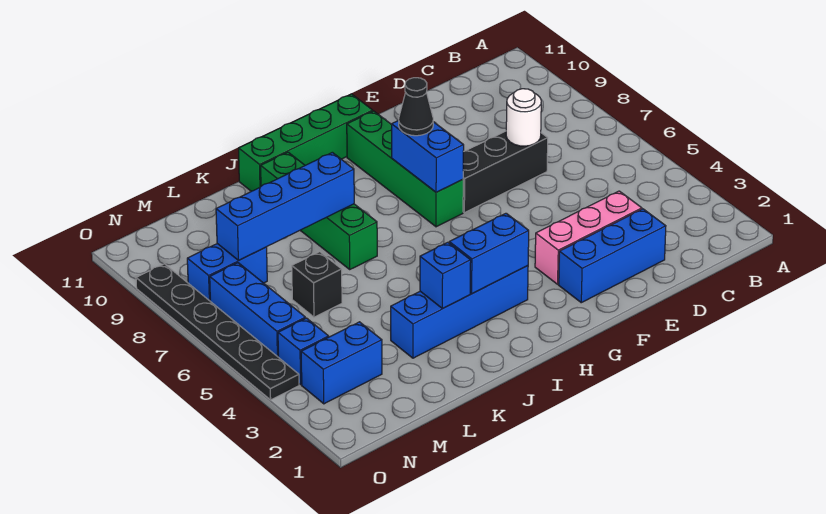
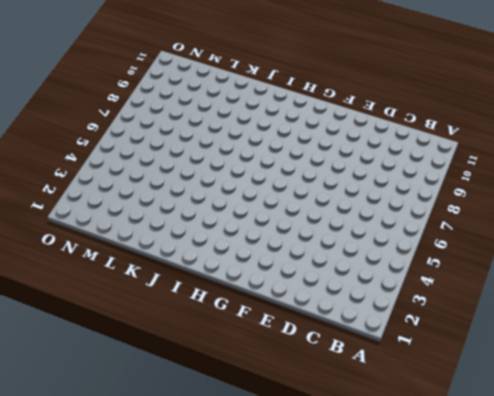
none -> blue brick D2:F2 level 1
none -> pink brick D3:F3 level 1
none -> black brick D7:F7 level 1

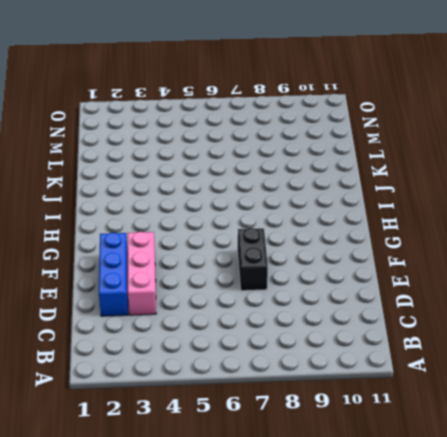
black brick E7:F7 level 1 -> black brick D7:F7 level 1
none -> green brick G7:G10 level 1
none -> green brick G11:J11 level 1
none -> blue brick H3:K3 level 1

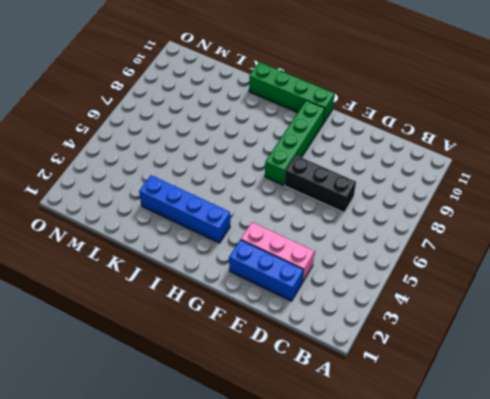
none -> green brick J7:J10 level 1
none -> black brick L6 level 1
none -> blue brick M3:N3 level 1

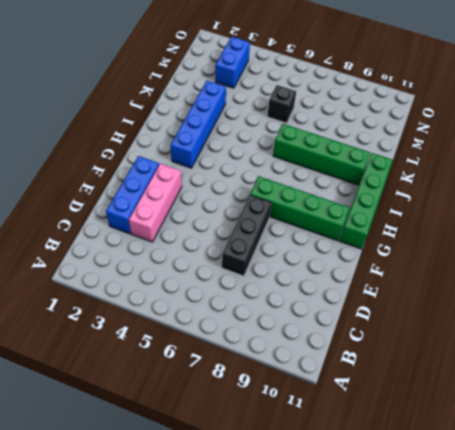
none -> blue brick M8:N8 level 1
none -> blue brick N4 level 1
none -> blue brick N5:N7 level 1

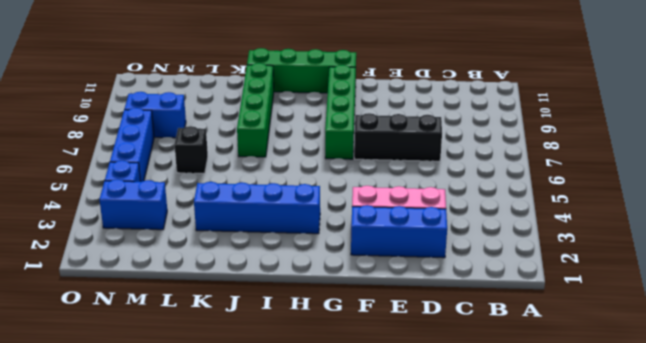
none -> black plate O4:O9 level 1
none -> white round brick D7 level 2
none -> blue brick G7:G8 level 2

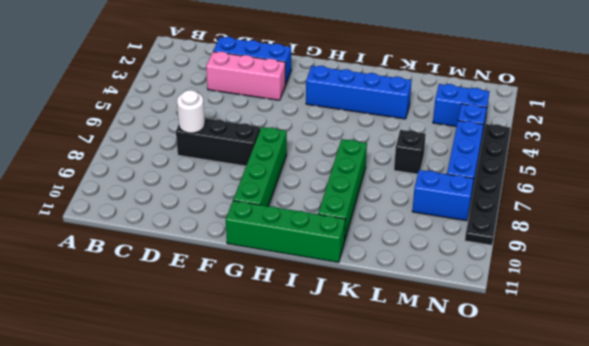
none -> blue brick G7:G8 level 2
none -> blue brick H3:I3 level 2
none -> blue brick J3 level 2

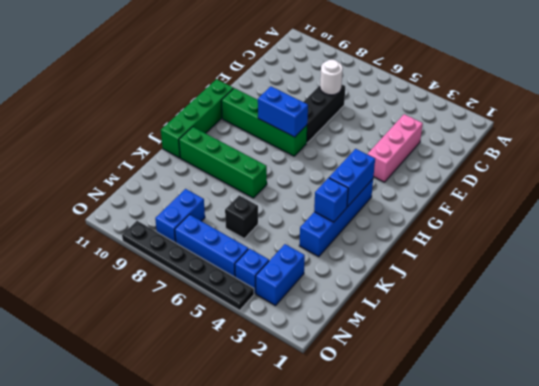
none -> blue brick D2:F2 level 1
none -> blue brick J8:M8 level 2
none -> black cone G8 level 3

